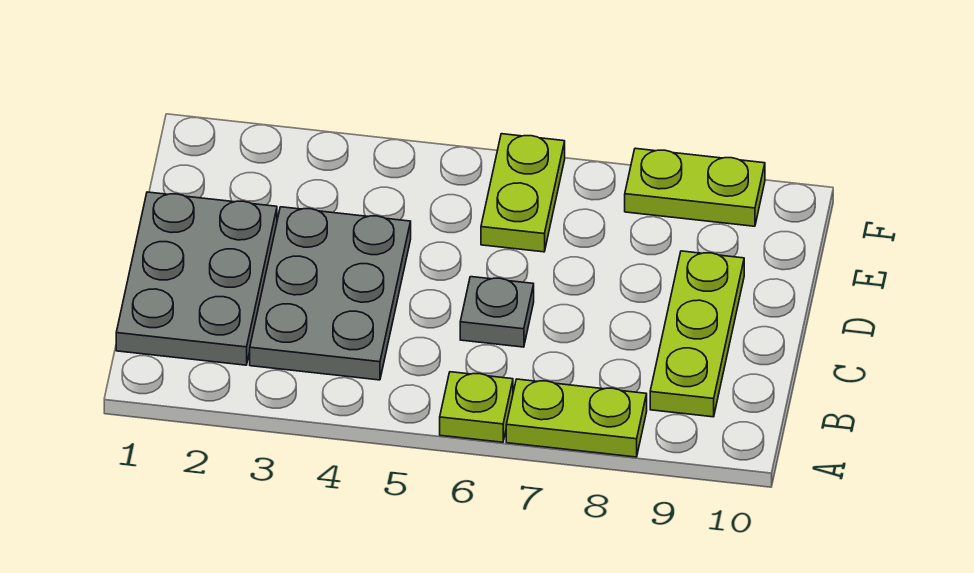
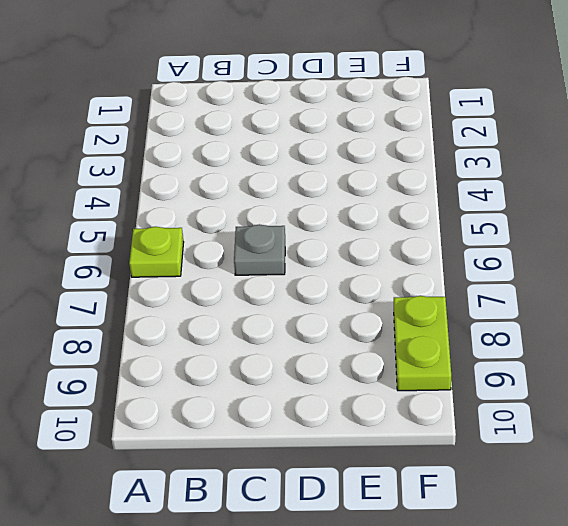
none -> lime plate A7:A8 level 1
none -> grey plate B1:D2 level 1

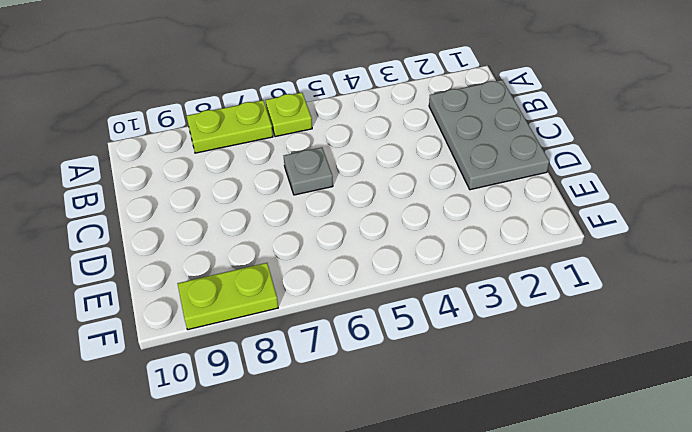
none -> grey plate B3:D4 level 1
none -> lime plate B9:D9 level 1

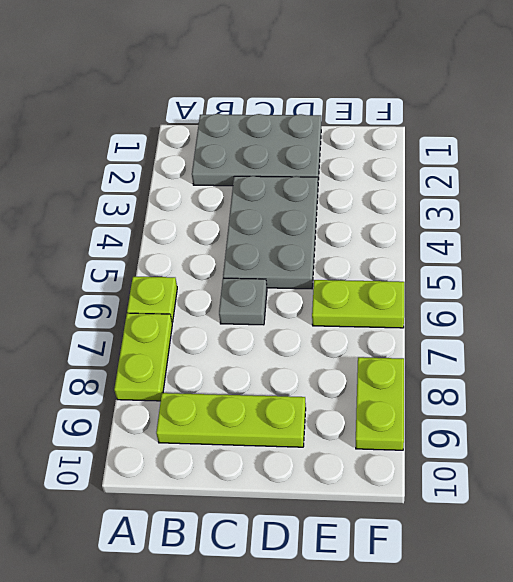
grey plate C3:D5 level 1 -> grey plate B3:D4 level 1

